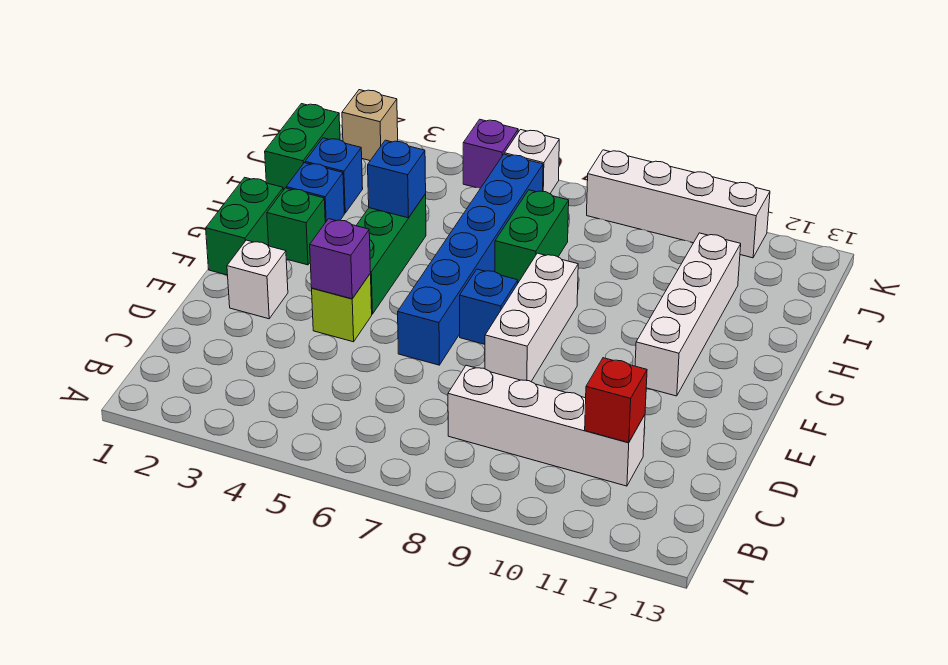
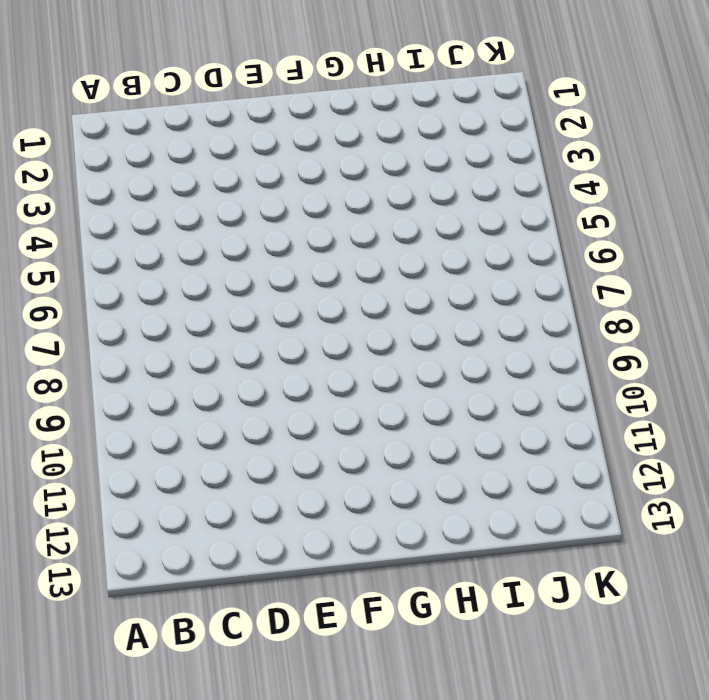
none -> white brick C8:C11 level 1
none -> white brick E2 level 1
none -> lime brick E4 level 1

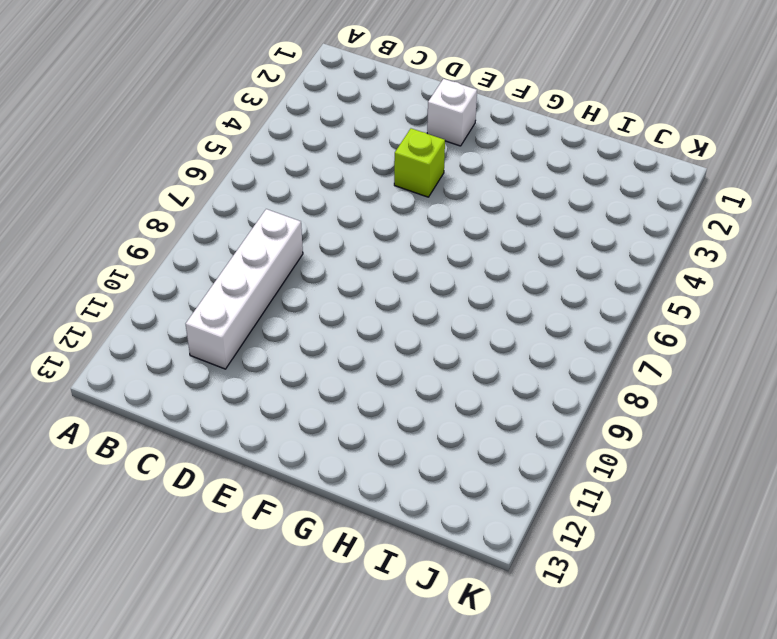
none -> blue brick E6:J6 level 1
none -> white brick E8:G8 level 1
none -> green brick F1:G1 level 1

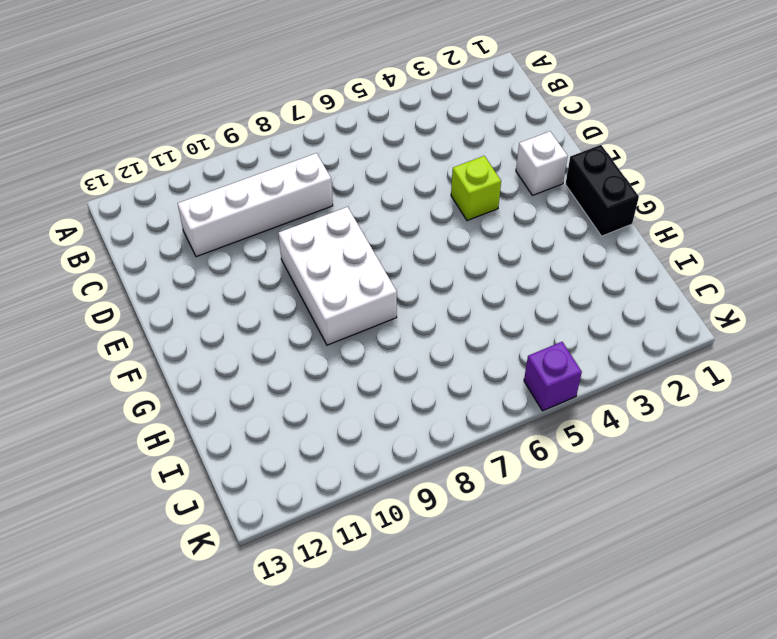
white brick E8:G9 level 1 -> white brick E8:G8 level 1
black brick F1:G1 level 1 -> green brick F1:G1 level 1
none -> blue brick E6:J6 level 1
none -> green brick F4:H4 level 1
none -> blue brick F7 level 1

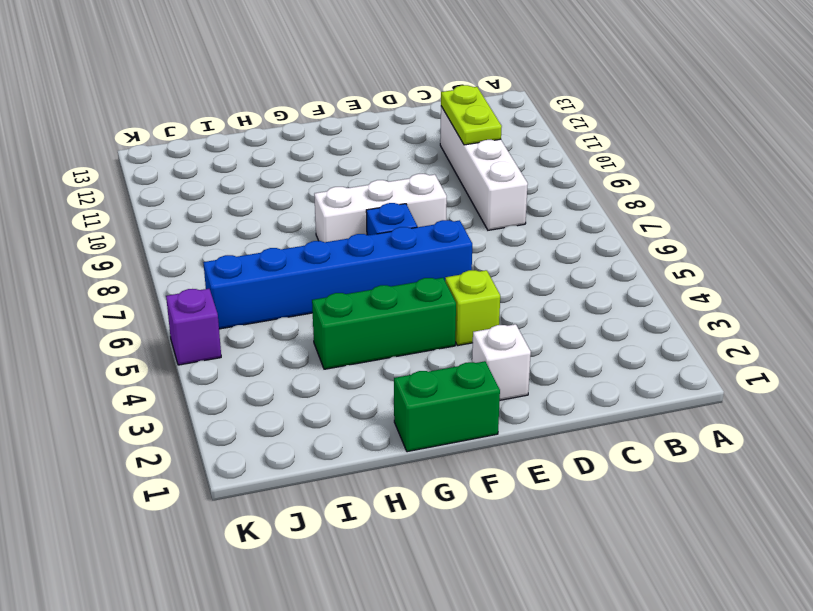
lime plate C10:C11 level 2 -> red brick C11 level 2
none -> white brick F11:I11 level 1
none -> green brick G2 level 1
none -> blue brick H2 level 1

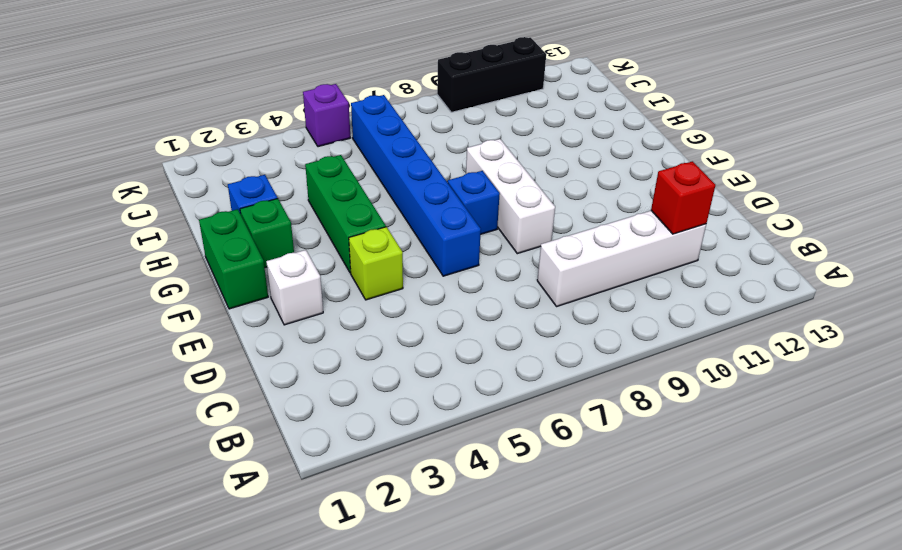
black brick K9:K11 level 1 -> white brick K8:K11 level 1
none -> white brick F11:I11 level 1
none -> green brick H7:I7 level 1
none -> green brick I1:J1 level 1

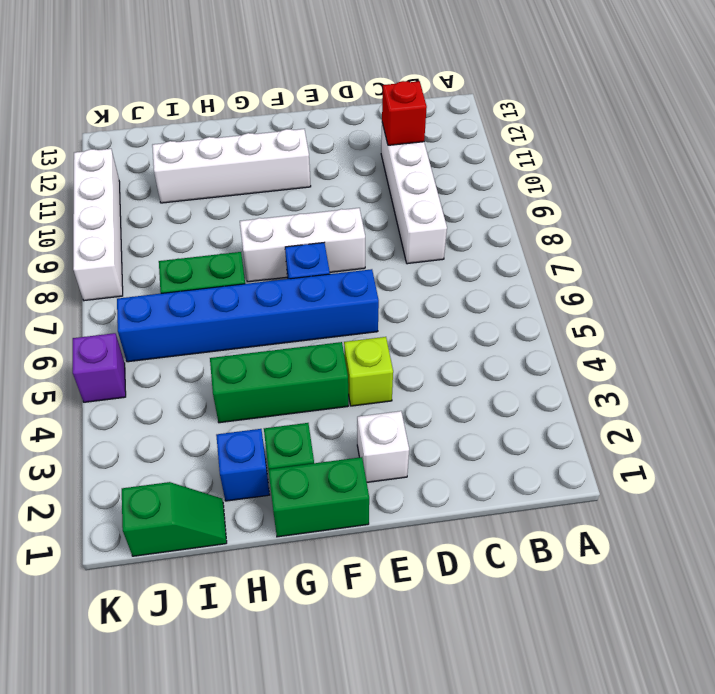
green slope I1:J1 level 1 top J -> green brick I1:J1 level 1
none -> blue brick I2 level 1
none -> tan brick K2 level 1
none -> white brick K6 level 1

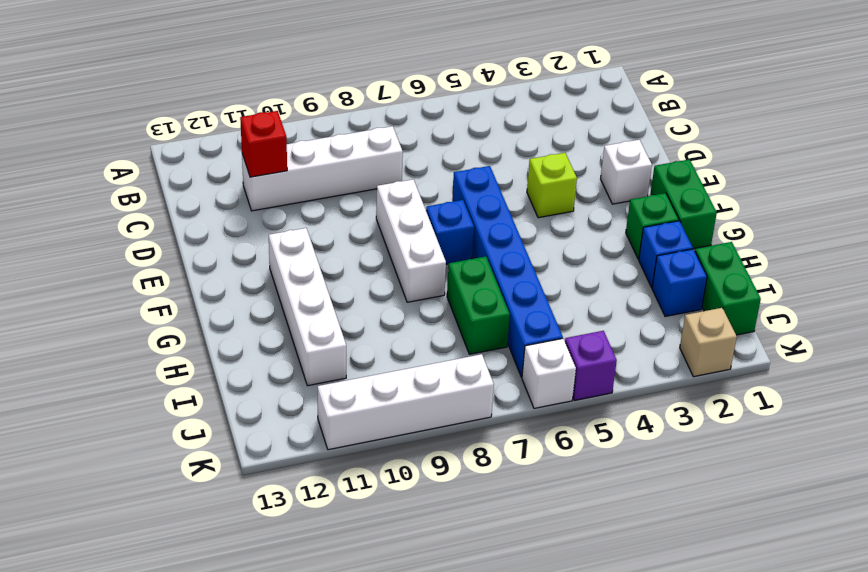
none -> green brick F4:H4 level 1
none -> purple brick E4 level 2
none -> blue brick H4 level 2

